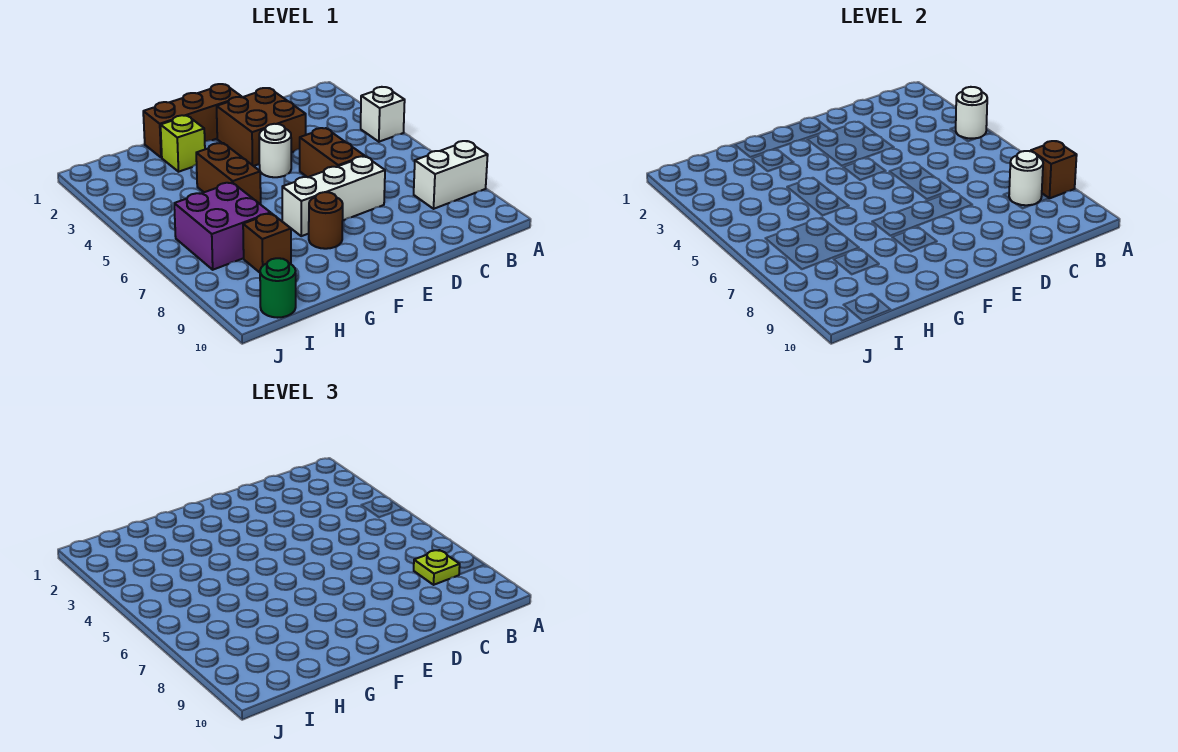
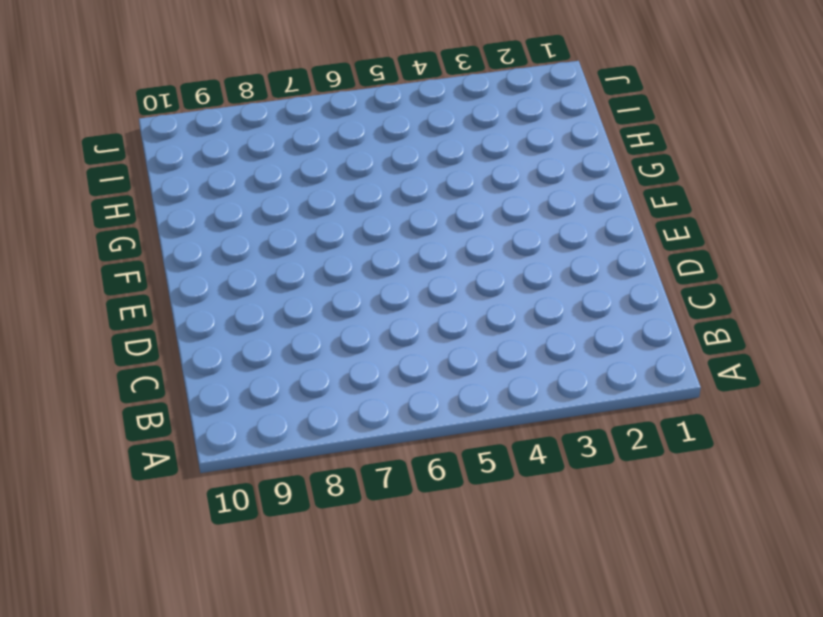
none -> white brick A4 level 1
none -> white brick A8:B8 level 1
none -> brown brick D2:E3 level 1

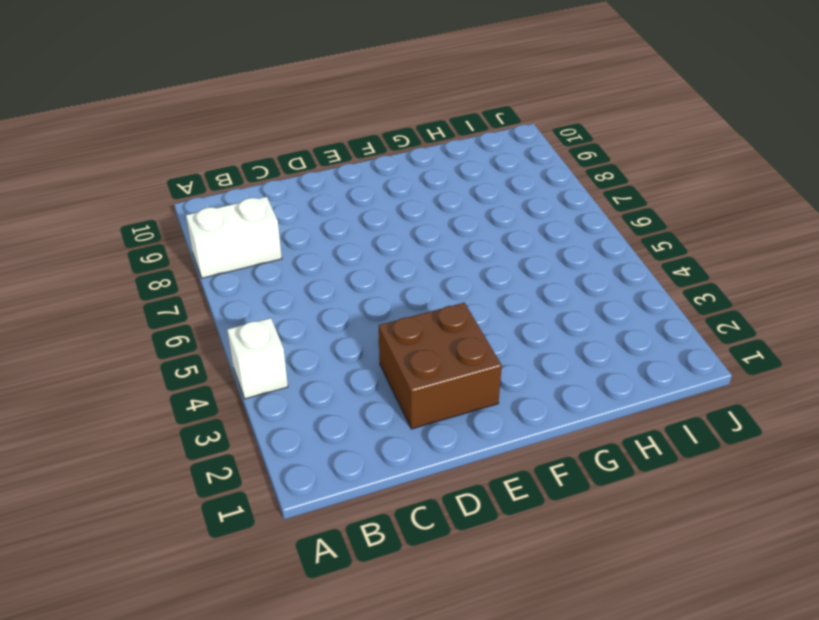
none -> brown brick D5:D6 level 1
none -> white brick D7:F7 level 1
none -> brown brick E1:G1 level 1

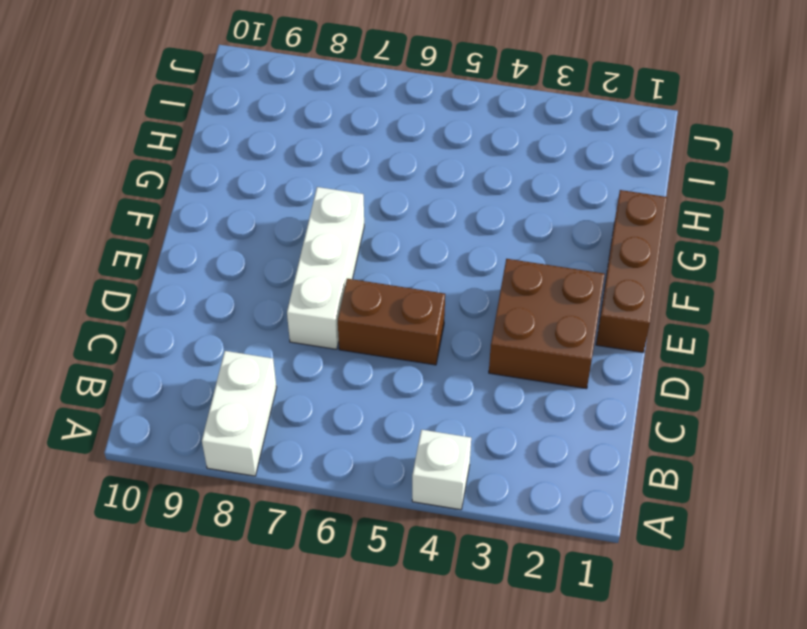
none -> white round brick E4 level 1
none -> brown round brick F8 level 1
none -> lime brick G2 level 1

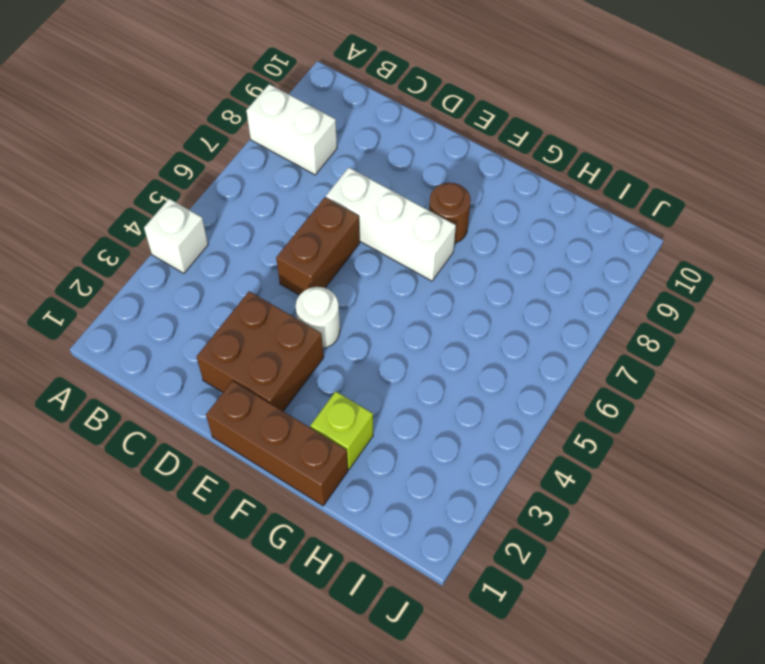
none -> brown brick G4:G5 level 1
none -> purple brick H6:I7 level 1
none -> brown brick H8 level 1

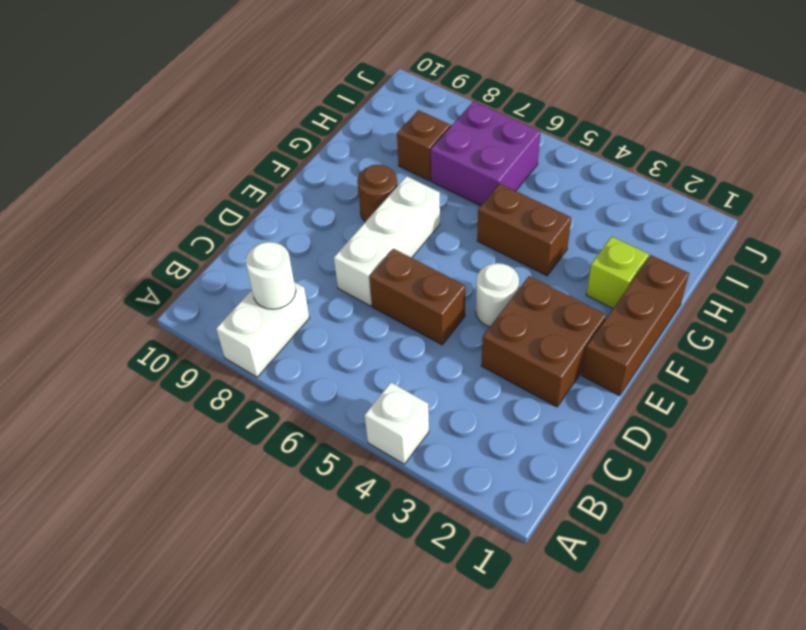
none -> green round brick I10 level 1
none -> white round brick A4 level 2
none -> brown brick A8 level 2

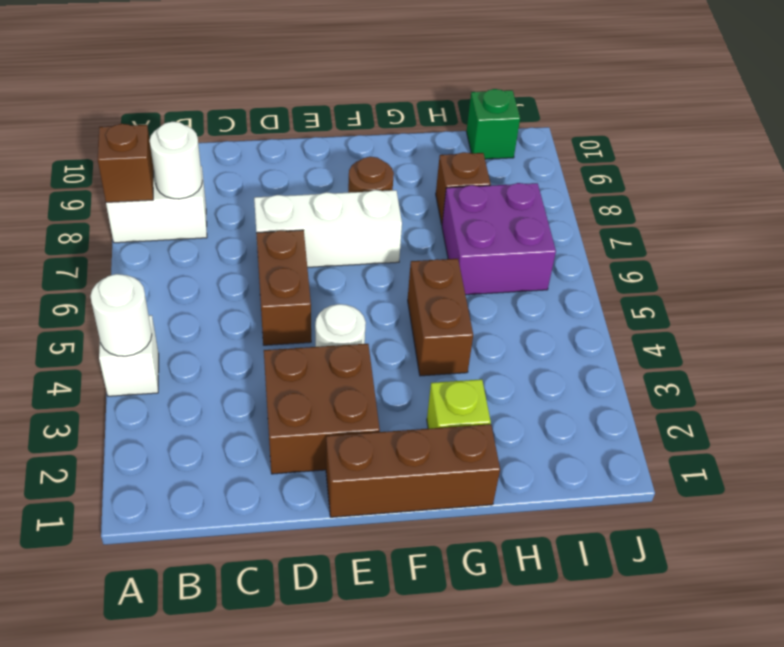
green brick I10 level 1 -> green round brick I10 level 1
none -> lime plate B8 level 3

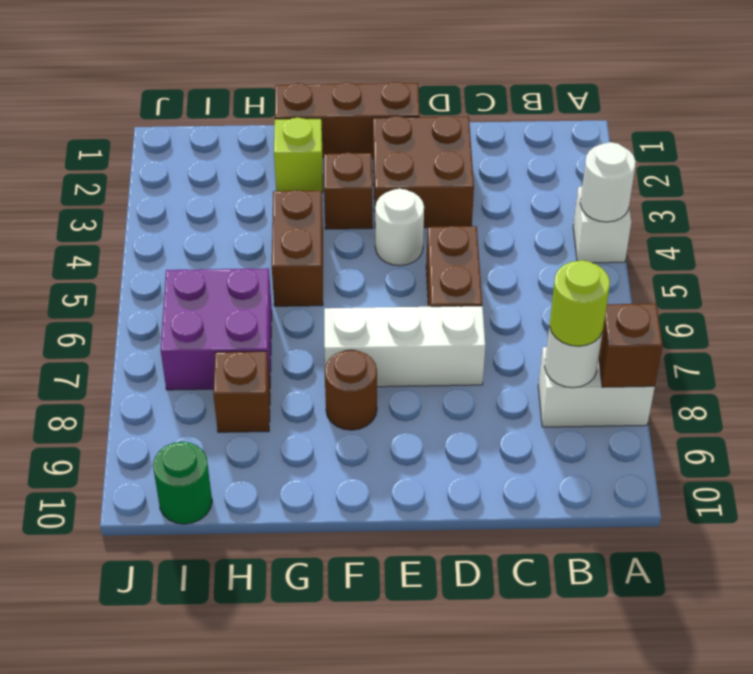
lime round brick B8 level 3 -> lime plate B8 level 3
brown brick F3 level 1 -> none

